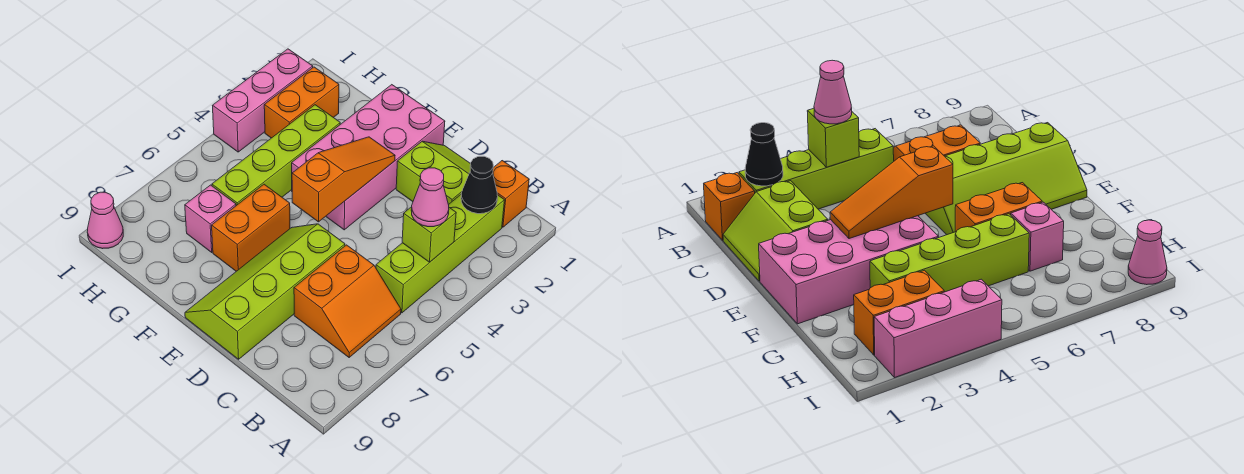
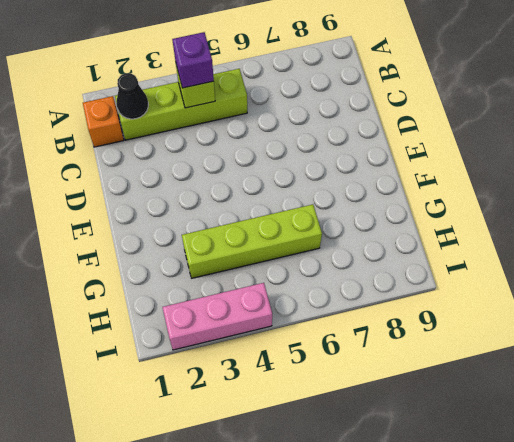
purple brick B4 level 3 -> pink cone B4 level 3
none -> orange slope B6:C7 level 1 top C
none -> lime slope C1:D2 level 1 top 2
none -> lime slope D6:E9 level 1 top D

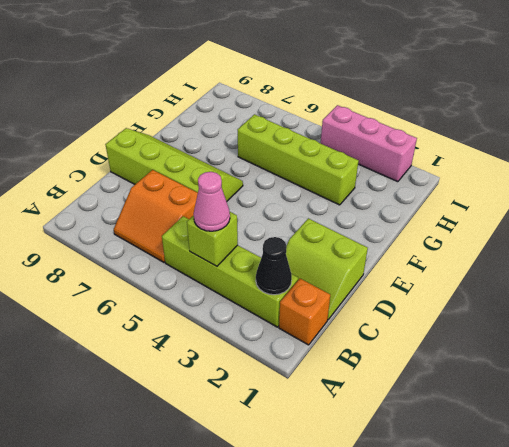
lime slope C1:D2 level 1 top D -> lime slope C1:D2 level 1 top 2
none -> pink brick E1:F4 level 1
none -> orange brick F6:F7 level 1
none -> pink brick G7 level 1

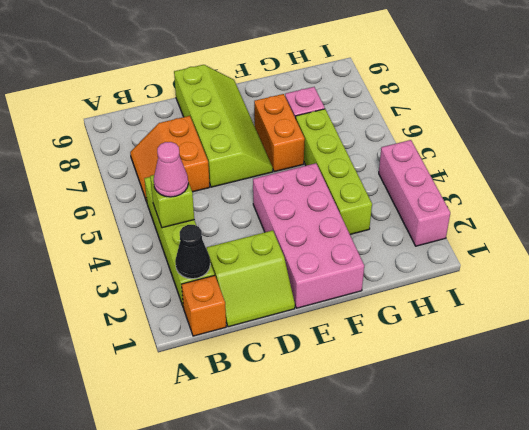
none -> orange brick H2:H3 level 1
none -> pink cone I9 level 1
none -> orange slope E3:E5 level 2 top 5

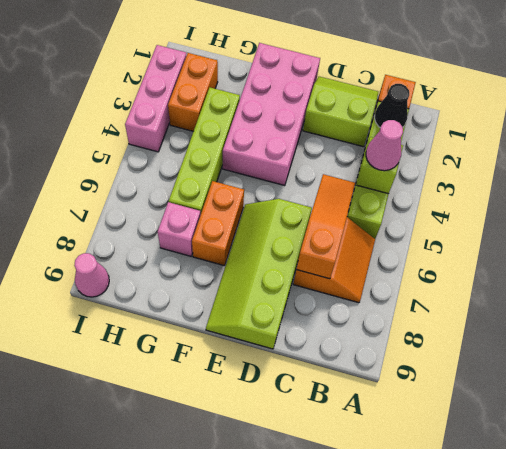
orange slope C5:C7 level 2 top 7 -> orange slope E3:E5 level 2 top 5

